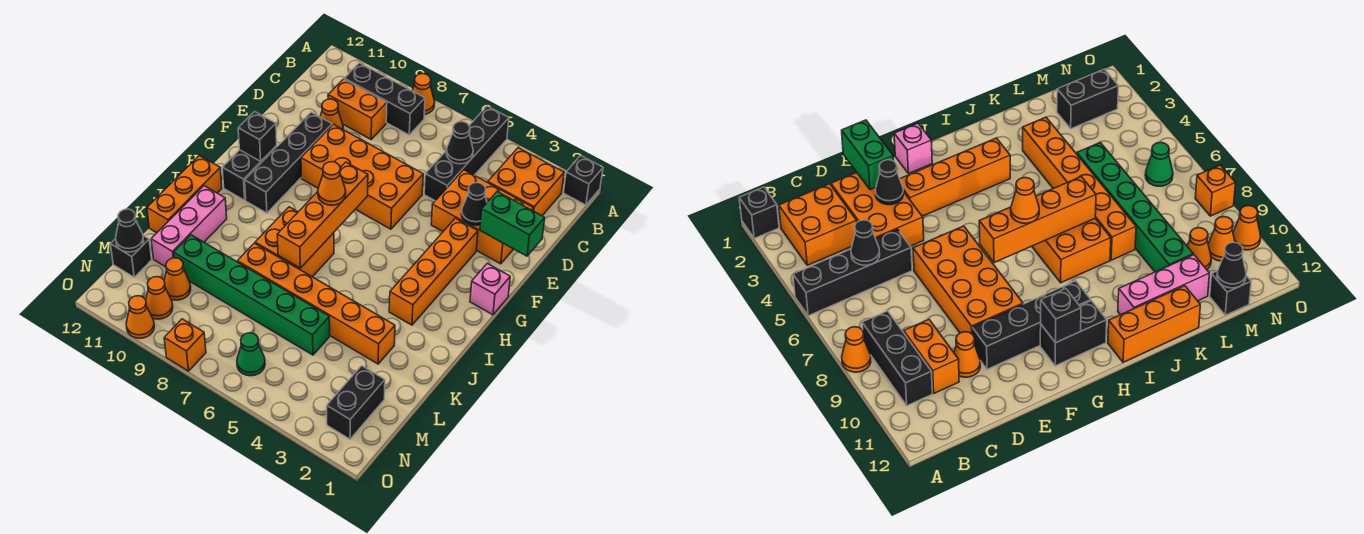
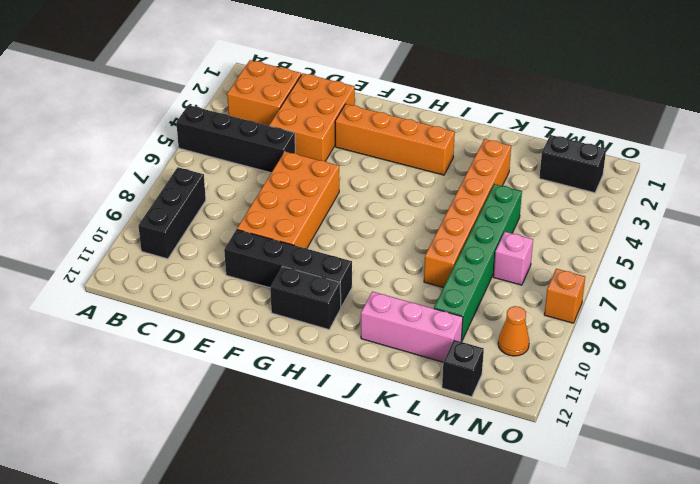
pink brick M7 level 1 -> pink brick G1 level 1
none -> black brick A1 level 1
none -> orange cone A8 level 1
none -> orange brick C9:C10 level 1
none -> orange cone D10 level 1

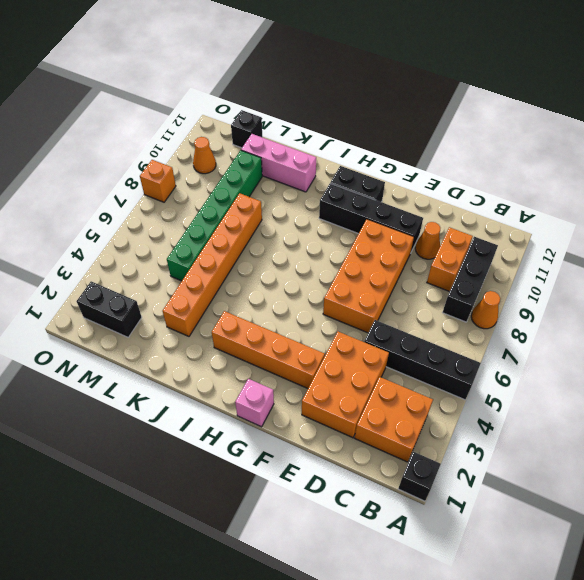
none -> orange brick I7:J8 level 1
none -> orange brick I12:K12 level 1
none -> orange cone M10 level 1
none -> green cone N6 level 1

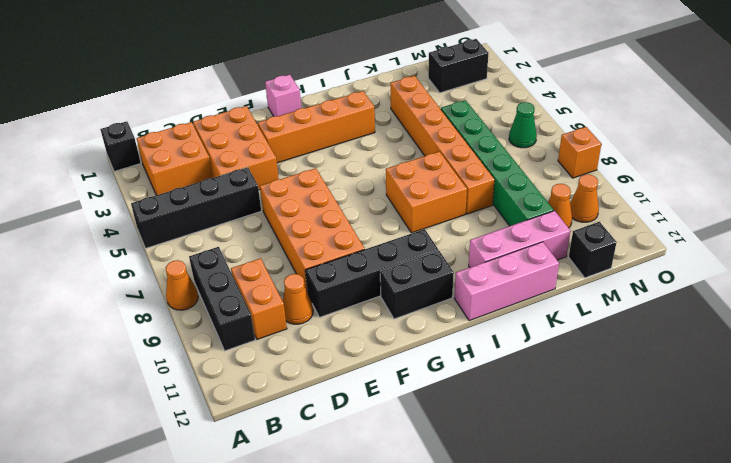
pink brick I12:K12 level 1 -> orange brick I12:K12 level 1
none -> orange cone O10 level 1
none -> black cone C5 level 2
none -> green brick E1:E2 level 2
none -> black cone E3 level 2

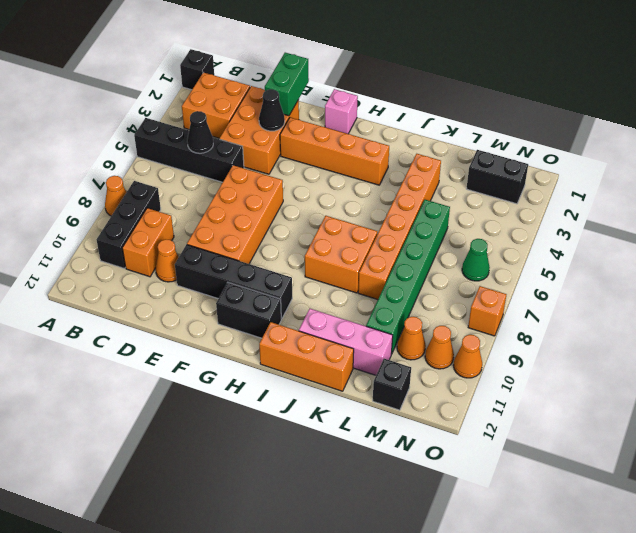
none -> orange brick G7:J7 level 2
none -> black brick G11 level 2
none -> black cone M12 level 2
none -> orange cone H7 level 3

